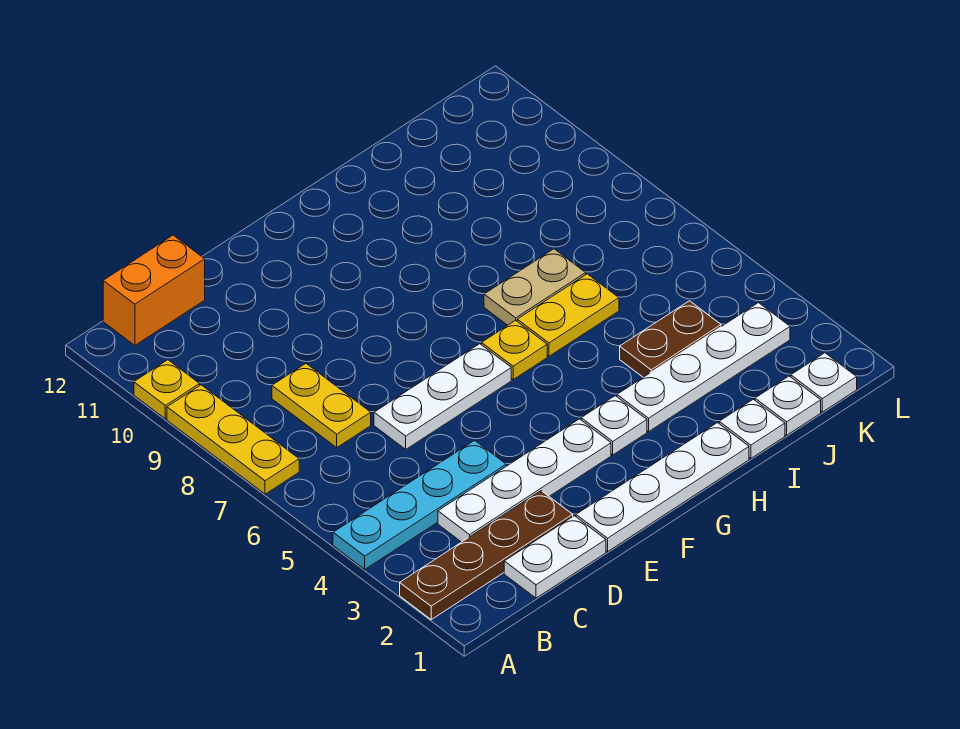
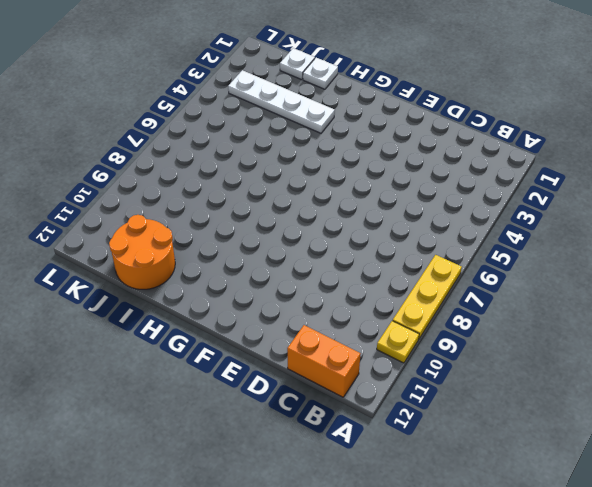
orange round brick I11:J12 level 1 -> none
none -> brown plate A2:D2 level 1
none -> cyan plate A4:D4 level 1
none -> white plate C1:D1 level 1

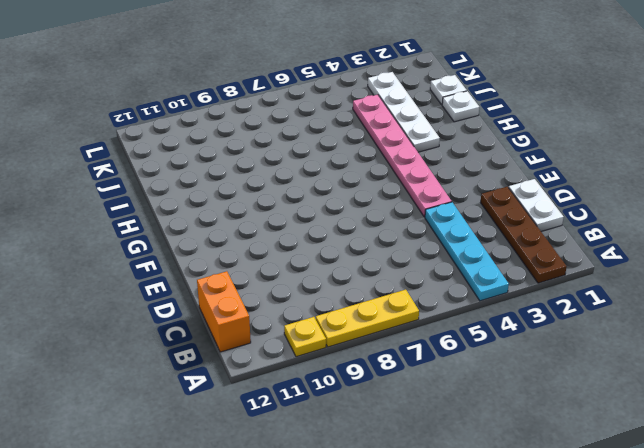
pink plate E4:J4 level 1 -> brown plate I4:J4 level 1
none -> white plate C3:F3 level 1
none -> yellow plate C7:C8 level 1
none -> white plate D6:F6 level 1

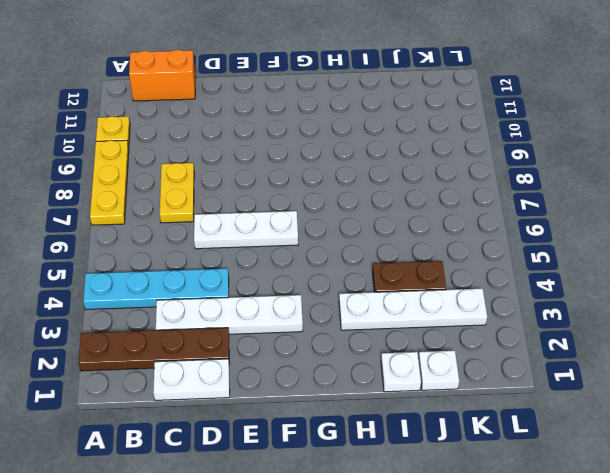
none -> white plate E1:H1 level 1
none -> white plate G3 level 1
none -> yellow plate G6 level 1

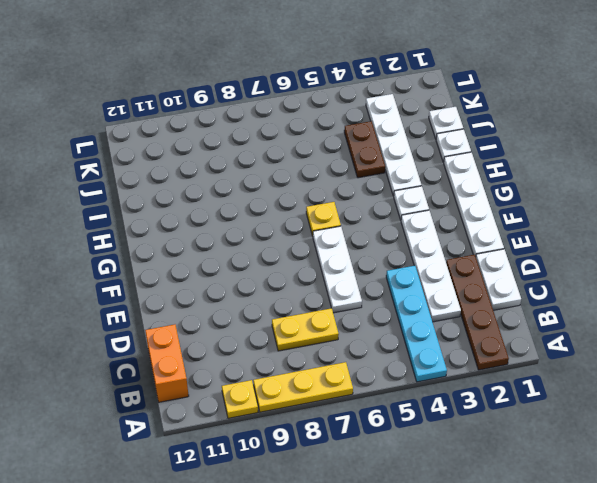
none -> yellow plate H6:I6 level 1
none -> tan plate H7:I7 level 1
none -> white plate K1 level 1

